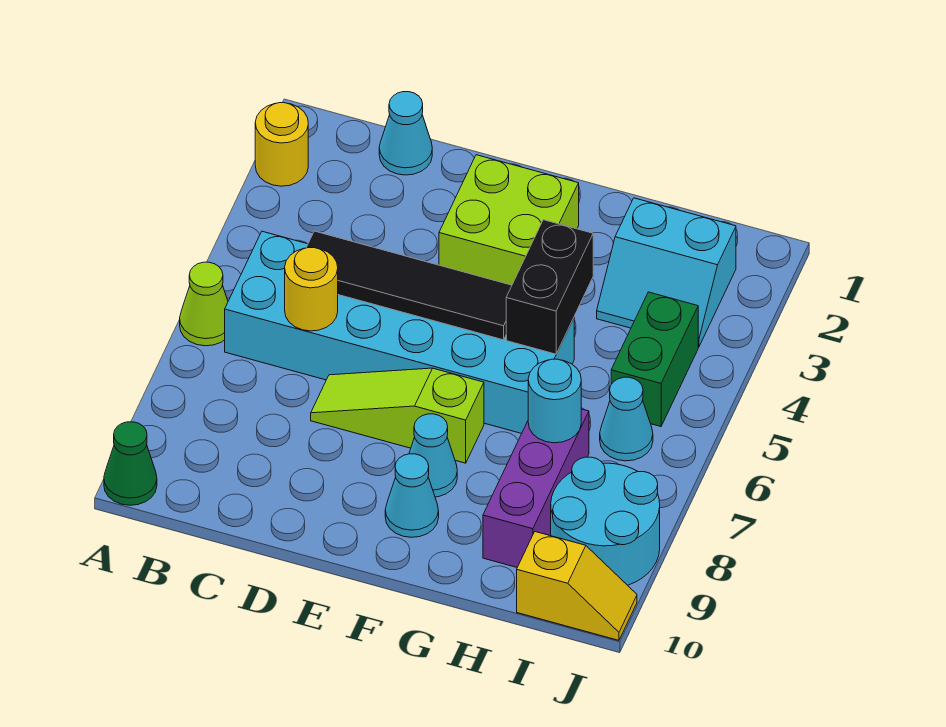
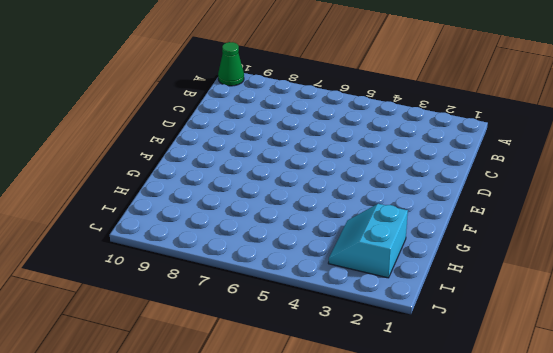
none -> yellow round brick A2 level 1
none -> lime cone A6 level 1
none -> cyan brick B5:G6 level 1

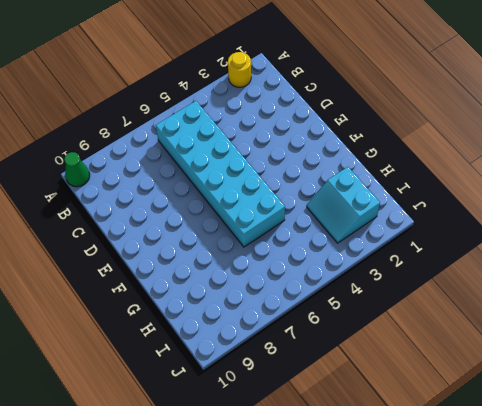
none -> lime cone A6 level 1
none -> cyan cone C1 level 1
none -> lime slope D7:F7 level 1 top F

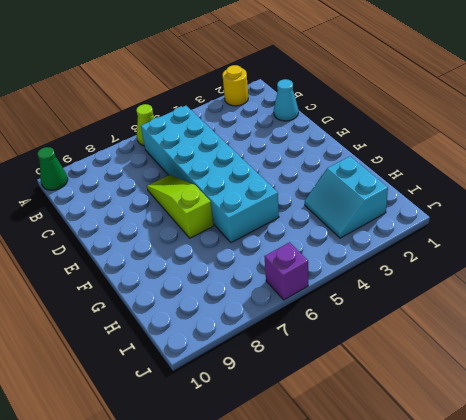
purple brick J6 level 1 -> none
none -> lime brick E2:F3 level 1
none -> cyan cone F8 level 1
none -> cyan cone F9 level 1

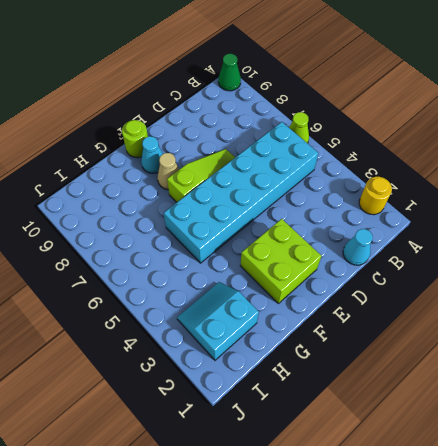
tan cone F8 level 1 -> cyan cone F8 level 1
lime round brick F10 level 1 -> none
none -> purple brick H7:H9 level 1
none -> green brick I4:I5 level 1
none -> cyan cone I6 level 1

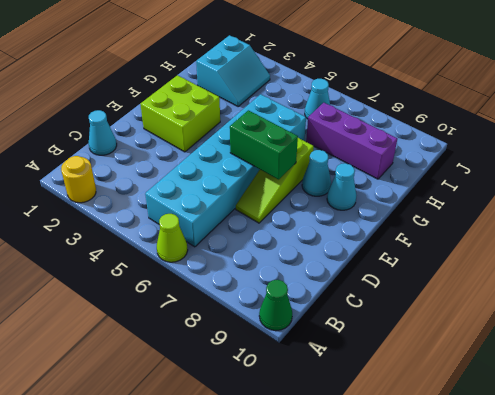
green brick E6:E7 level 2 -> green brick I4:I5 level 1
none -> cyan round brick I8:J9 level 1
none -> yellow slope I10:J10 level 1 top I
none -> black tile C5:F5 level 2

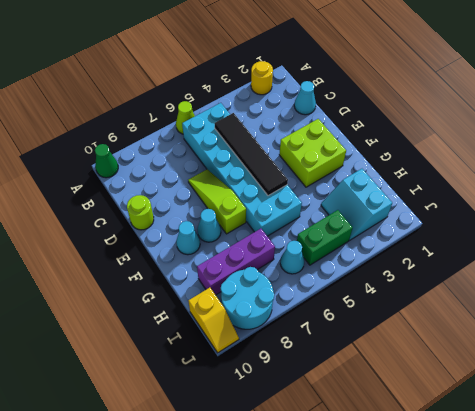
lime round brick D10 level 1 -> none
none -> yellow round brick C6 level 2
none -> black brick G4:G5 level 2
none -> cyan round brick H7 level 2

